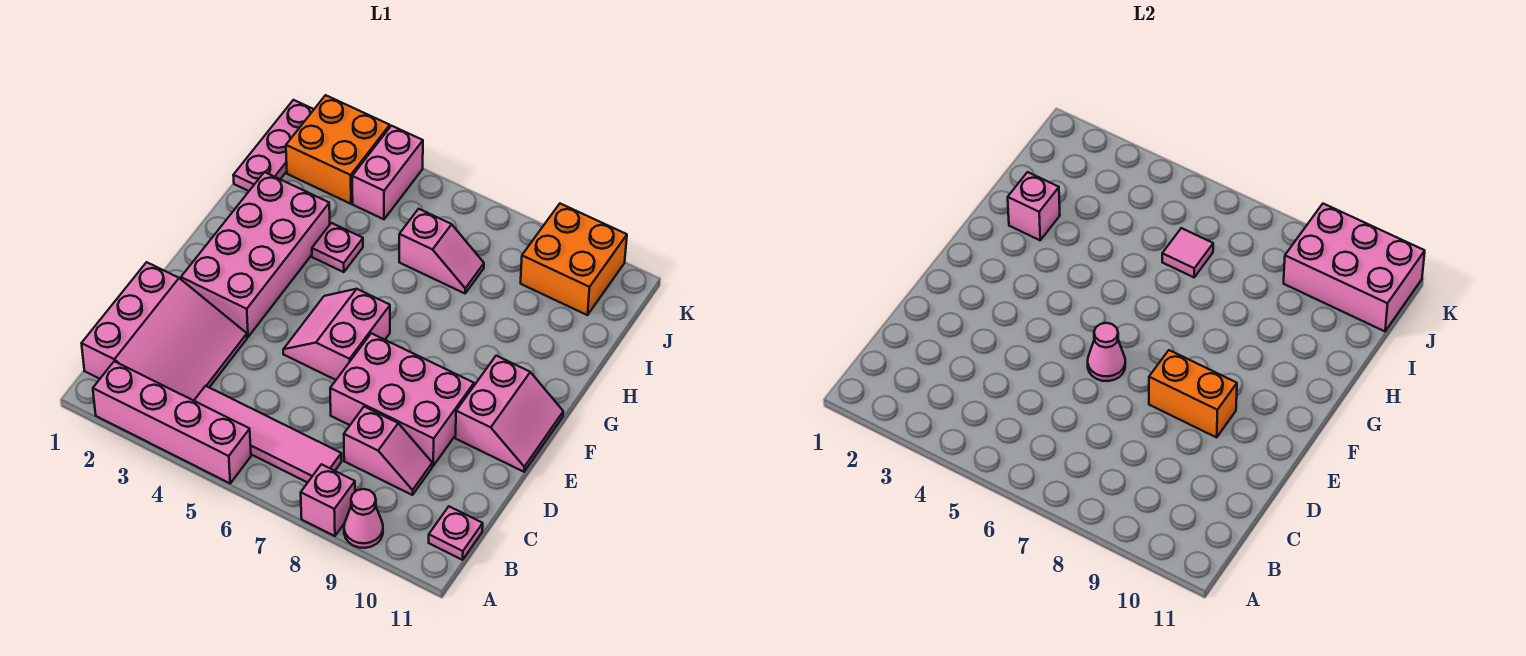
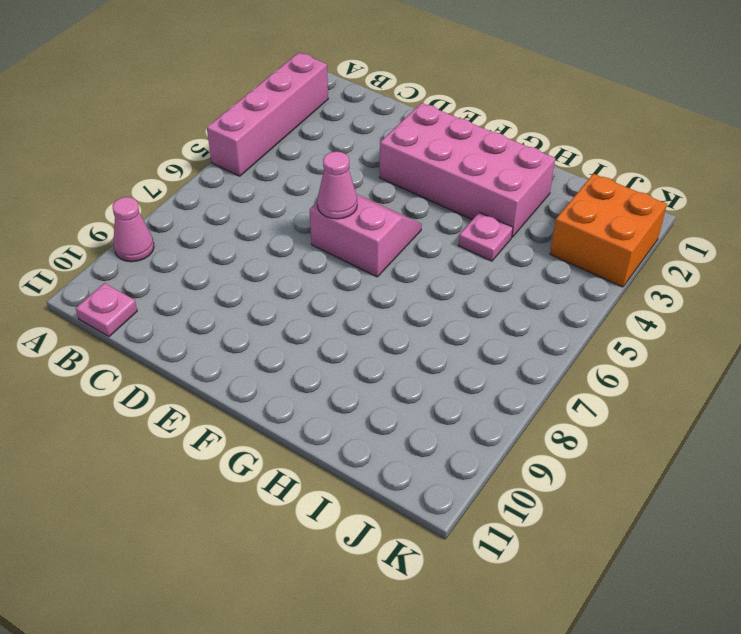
none -> pink brick A8 level 1
none -> pink slope B1:D3 level 1 top 1
none -> pink tile B4:B7 level 1

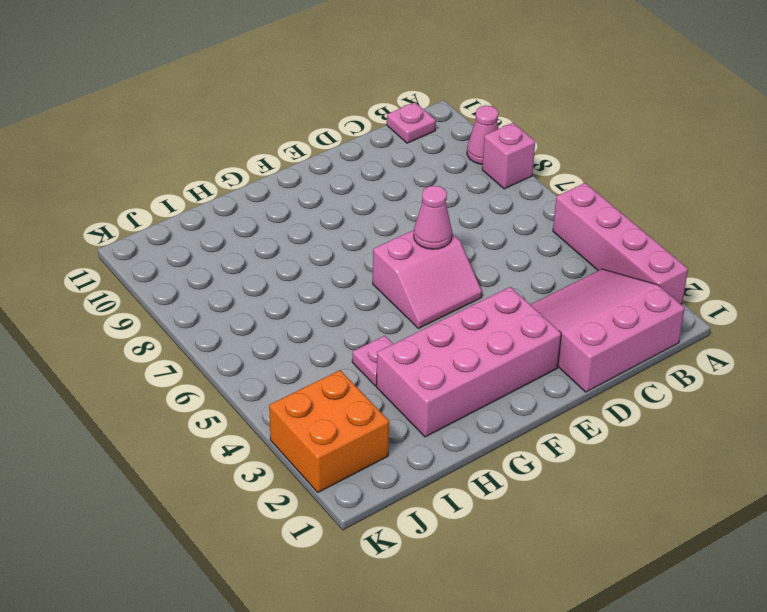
none -> pink tile B4:B7 level 1
none -> pink slope C8:C9 level 1 top 8
none -> pink brick D7:E9 level 1

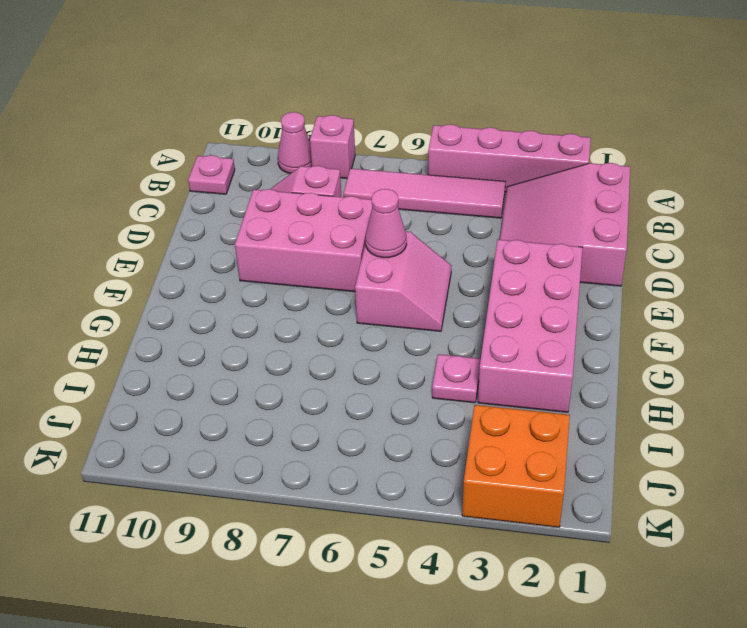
none -> pink slope E10:F11 level 1 top 10
none -> pink plate I1:K1 level 1
none -> pink slope I6:I7 level 1 top 6

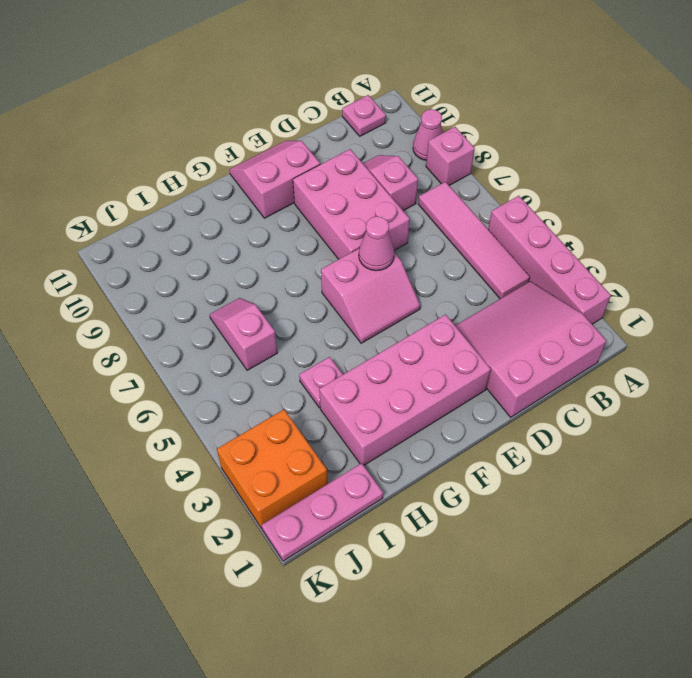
none -> pink brick J4:K4 level 1
none -> orange brick J9:K10 level 1
none -> orange brick E8:E9 level 2

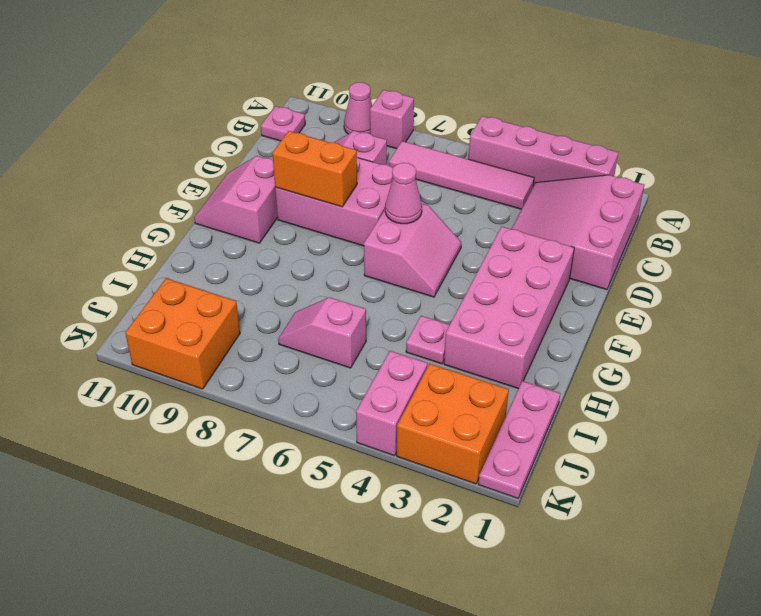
none -> pink brick H2 level 2
none -> pink tile I6 level 2
none -> pink brick J9:K11 level 2

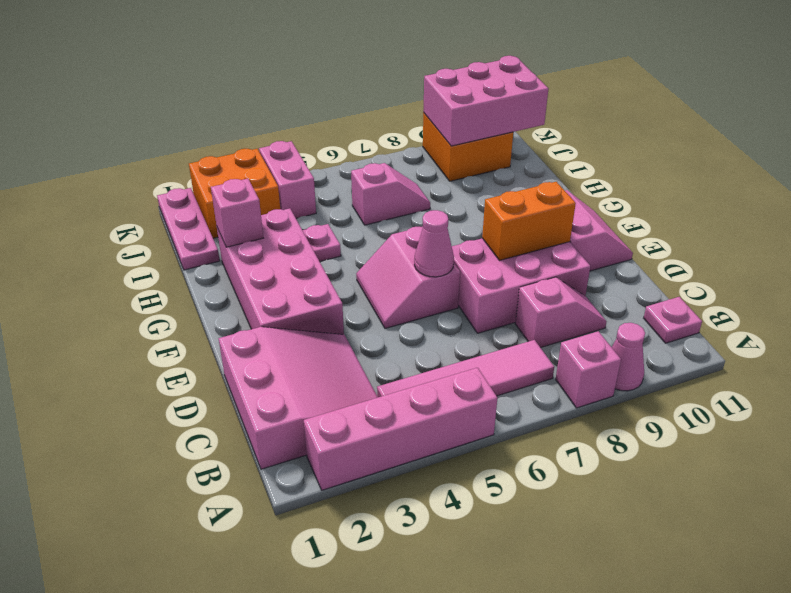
none -> pink tile I6 level 2

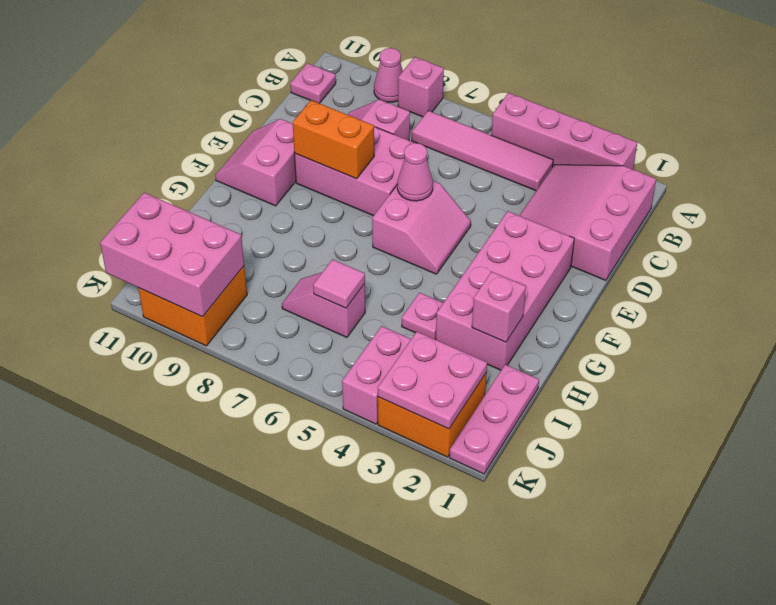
pink plate J2:K3 level 2 -> none

